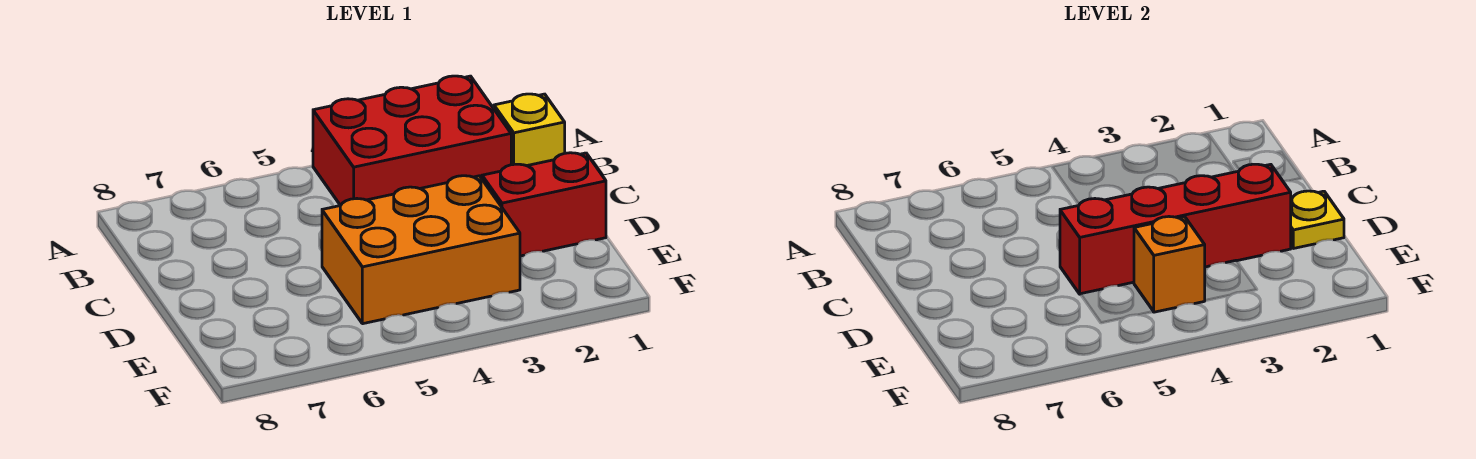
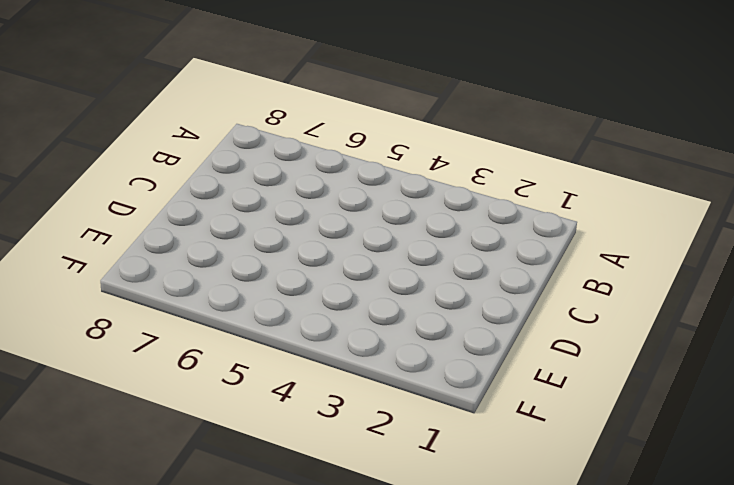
none -> red brick A2:B4 level 1
none -> yellow brick B1 level 1

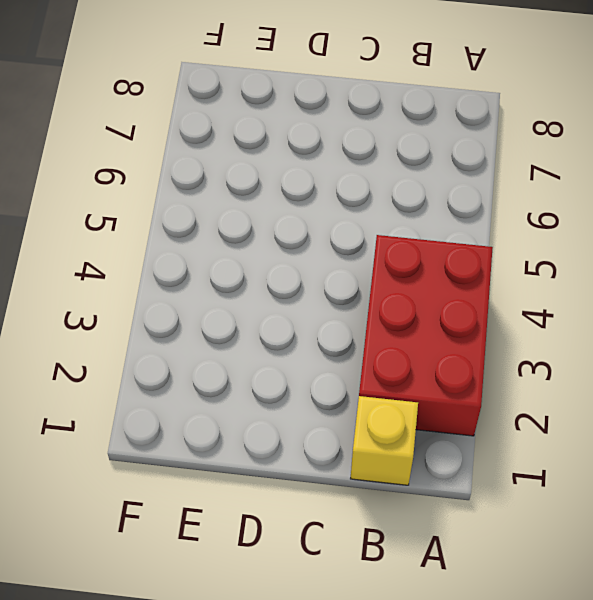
none -> red brick D1:D2 level 1
none -> orange brick D3:E5 level 1

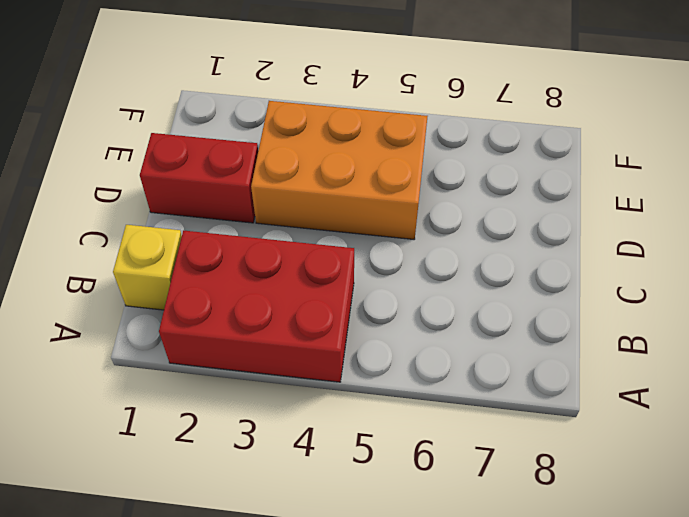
none -> yellow plate D1 level 2
none -> red brick D2:D5 level 2

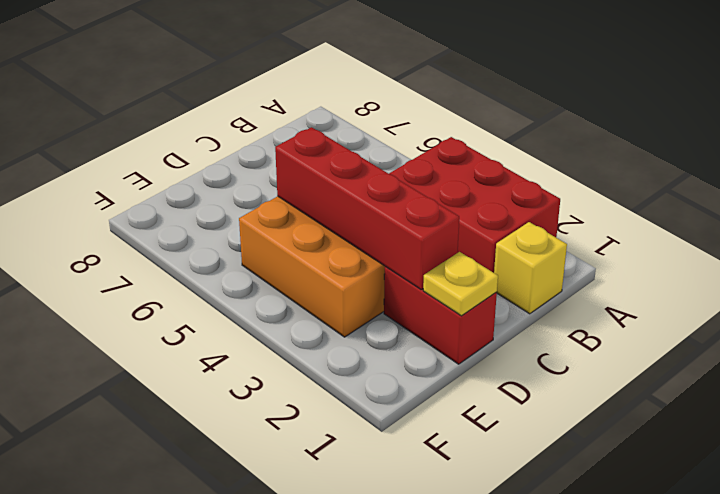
none -> orange brick E4 level 2

